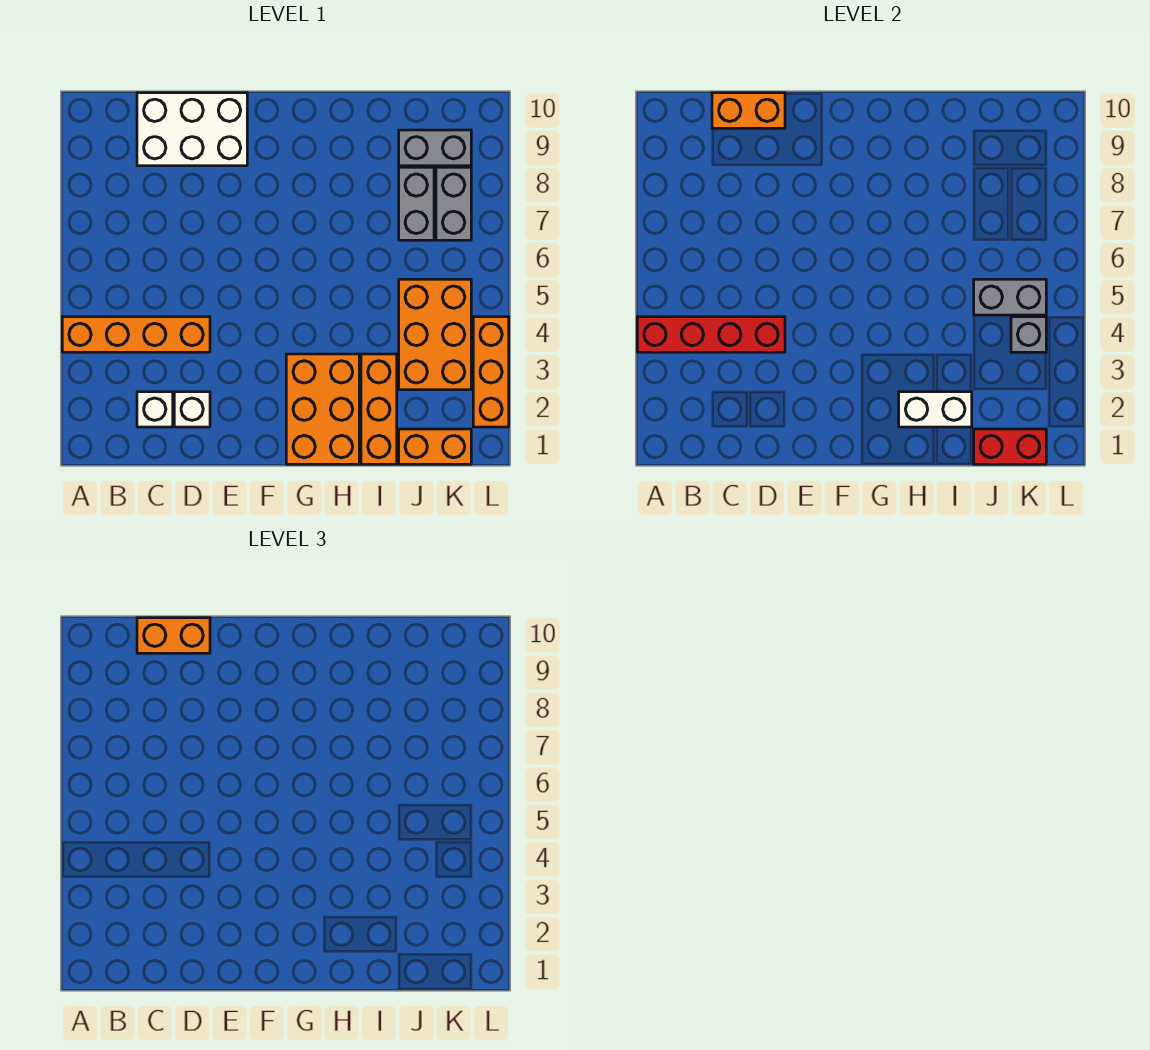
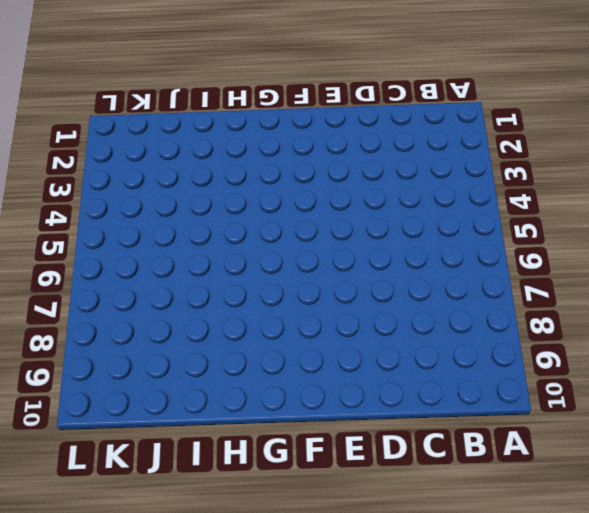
none -> orange brick A4:D4 level 1
none -> white brick C2 level 1
none -> white brick C9:E10 level 1

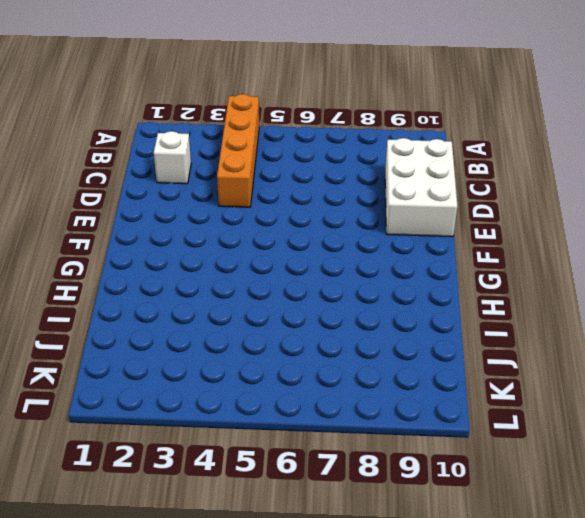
none -> white brick D2 level 1
none -> orange brick G1:H3 level 1
none -> orange brick I1:I3 level 1

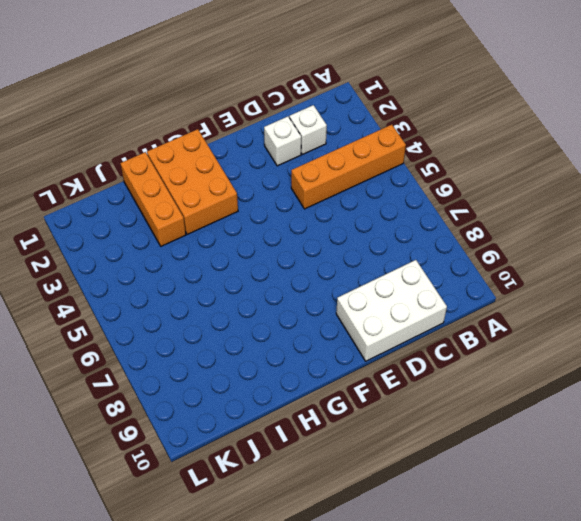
none -> orange brick J1:K1 level 1
none -> orange brick J3:K5 level 1
none -> grey brick J7:J8 level 1

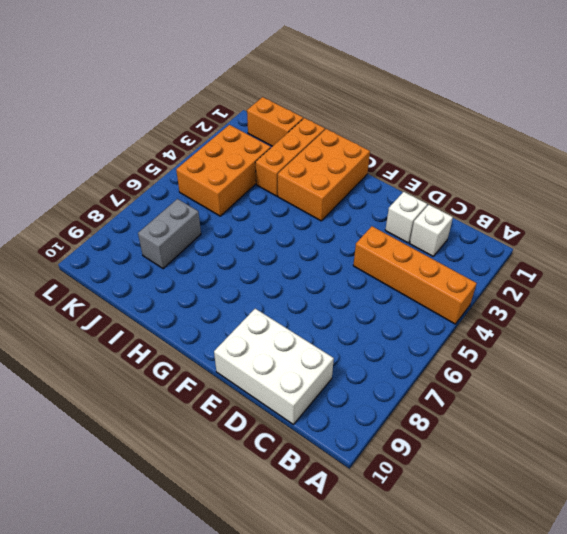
none -> grey brick J9:K9 level 1
none -> grey brick K7:K8 level 1
none -> orange brick L2:L4 level 1

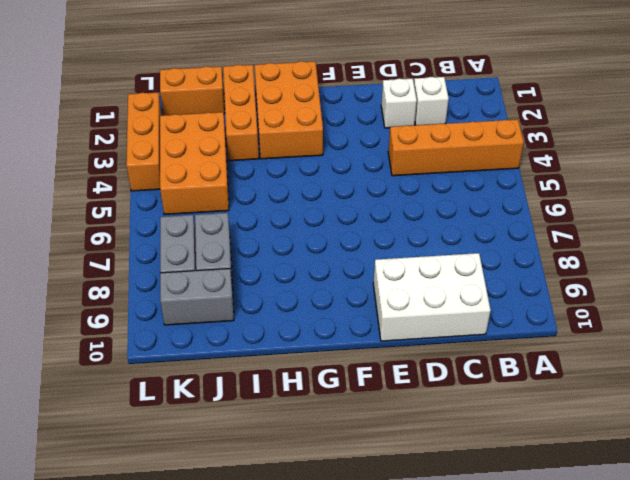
none -> red brick A4:D4 level 2
none -> orange brick C10:D10 level 2
none -> white brick H2:I2 level 2

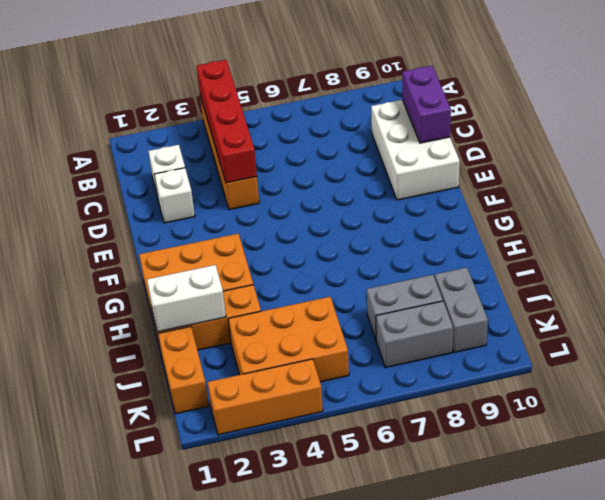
purple brick C10:D10 level 2 -> orange brick C10:D10 level 2
white brick I1:I2 level 2 -> white brick H2:I2 level 2
none -> red brick J1:K1 level 2
none -> grey brick J5:K5 level 2
none -> grey brick K4 level 2

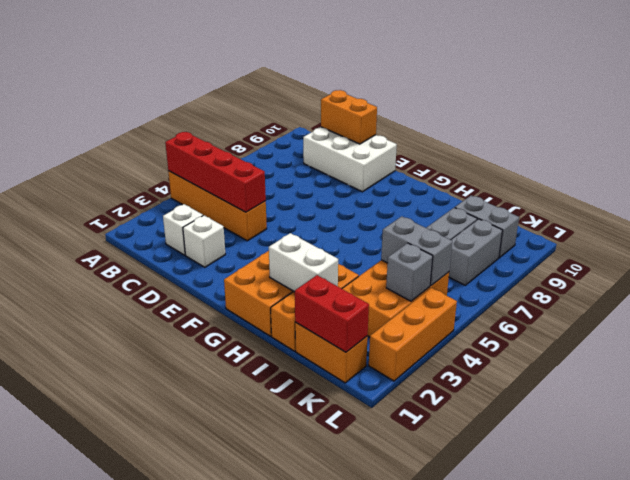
none -> orange brick C10:D10 level 3

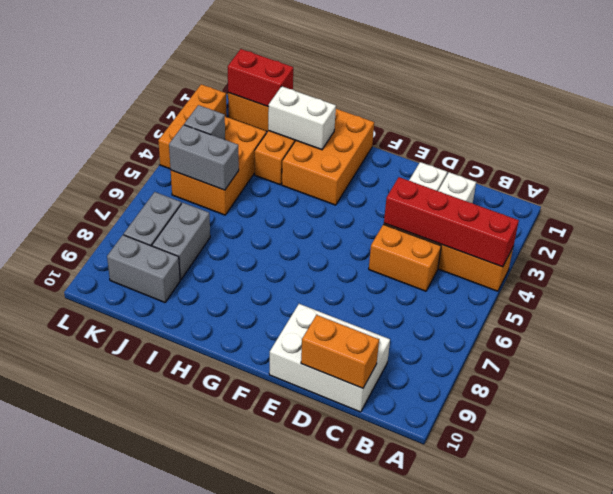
orange brick C5:D5 level 1 -> orange brick C10:D10 level 3

